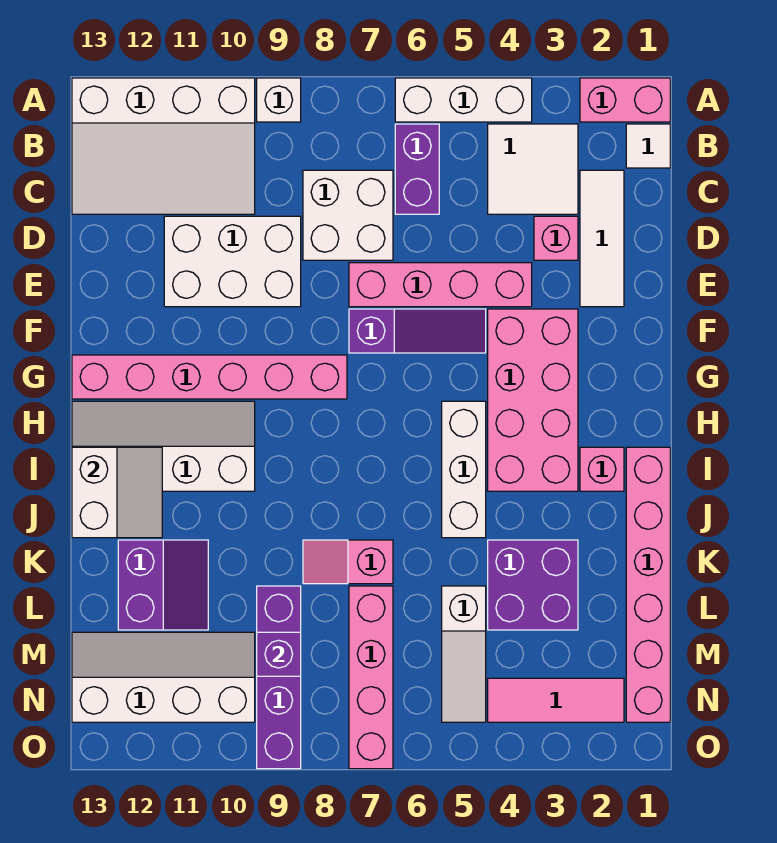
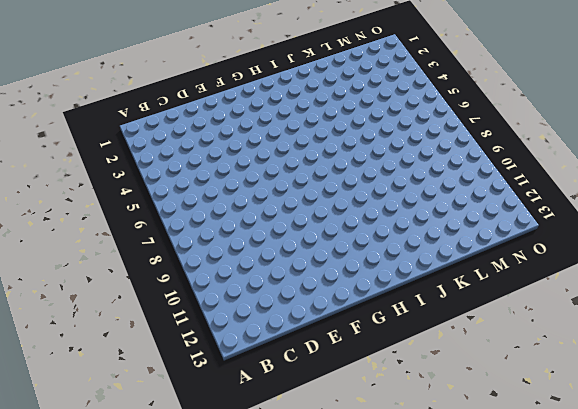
none -> pink brick A1:A2 level 1
none -> white brick A4:A6 level 1
none -> white brick A9 level 1

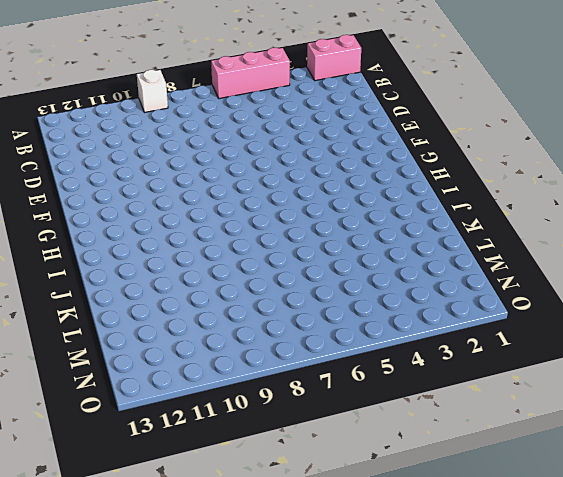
pink brick A4:A6 level 1 -> white brick A4:A6 level 1
none -> white slope A10:C13 level 1 top A
none -> white tile B1 level 1
none -> white tile B3:C4 level 1

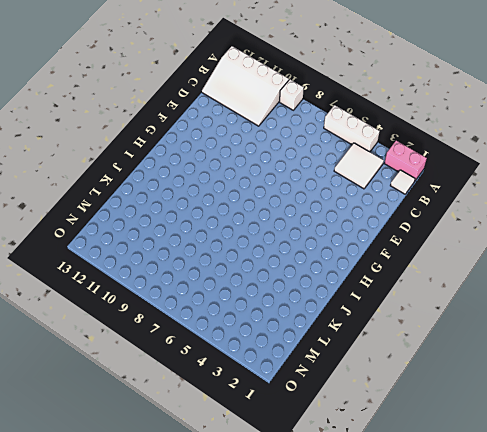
none -> purple brick B6:C6 level 1
none -> white tile C2:E2 level 1
none -> white brick C7:D8 level 1

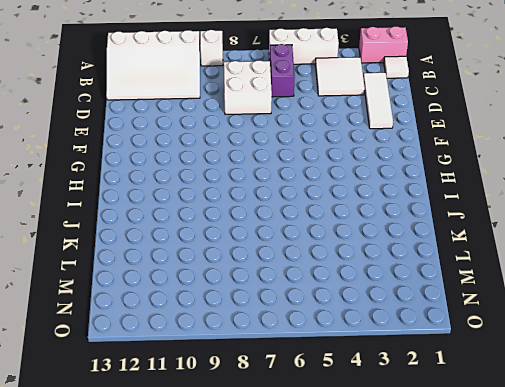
none -> pink brick D3 level 1
none -> white brick D9:E11 level 1
none -> pink brick E4:E7 level 1

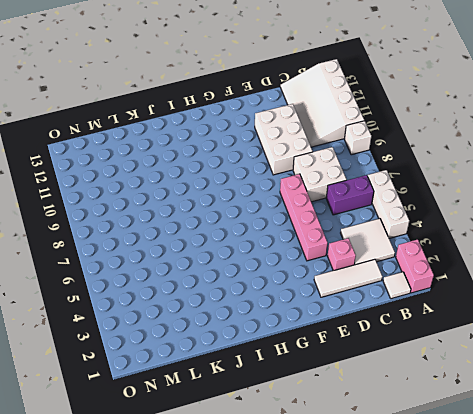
none -> pink brick F3:I4 level 1
none -> purple slope F5:F7 level 1 top 7
none -> pink brick G8:G13 level 1

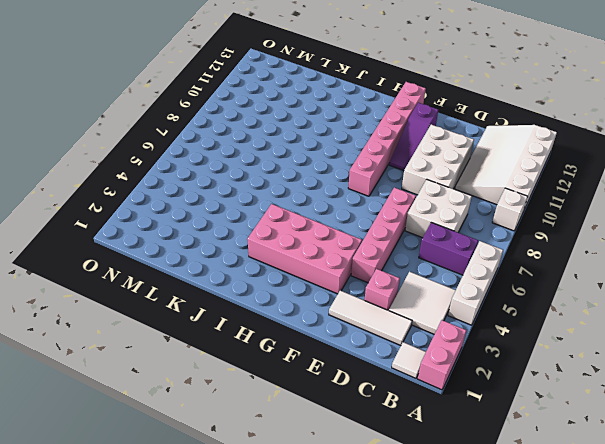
purple slope F10:F12 level 1 top 12 -> purple slope F5:F7 level 1 top 7
none -> white brick H5:J5 level 1
none -> white slope H10:I13 level 1 top I
none -> pink brick I1:N1 level 1

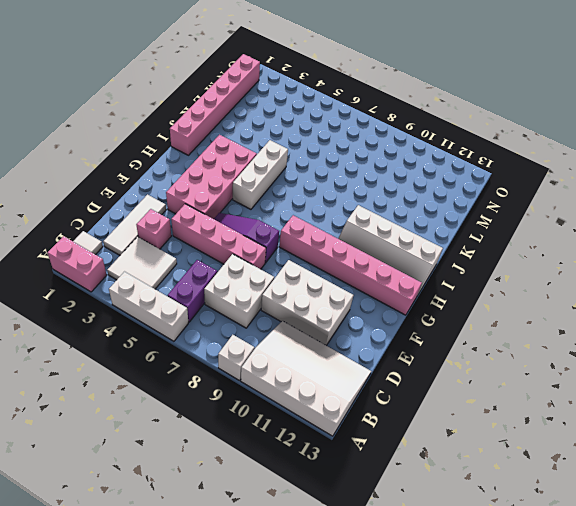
none -> pink brick I2 level 1
none -> purple brick K3:L4 level 1
none -> pink slope K7:K8 level 1 top 7

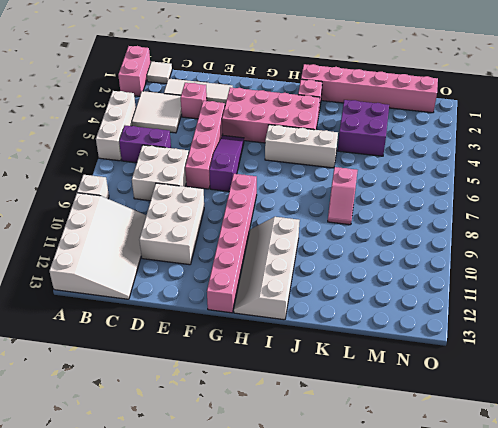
none -> purple slope K11:L12 level 1 top 12
none -> white slope L5:N5 level 1 top L
none -> pink brick L7:O7 level 1

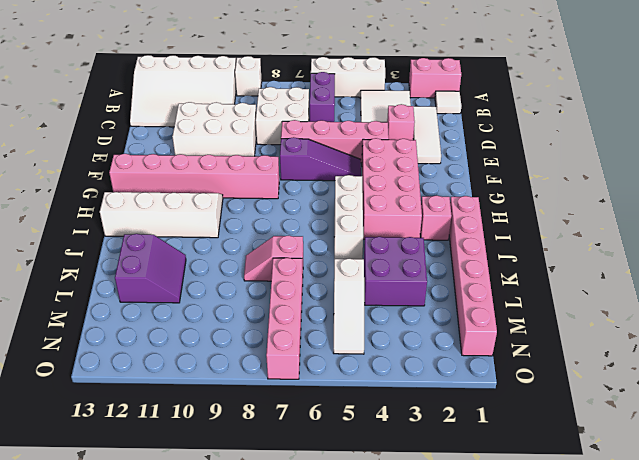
none -> purple brick L9:O9 level 1
none -> white slope M10:N13 level 1 top N
none -> pink tile N2:N4 level 1

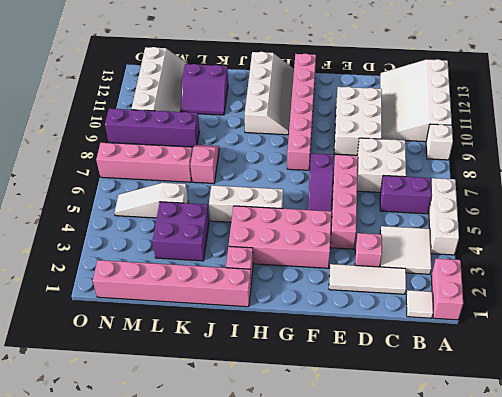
none -> pink tile N2:N4 level 1
none -> white slope I12:J13 level 2 top 13
none -> purple brick M9 level 2

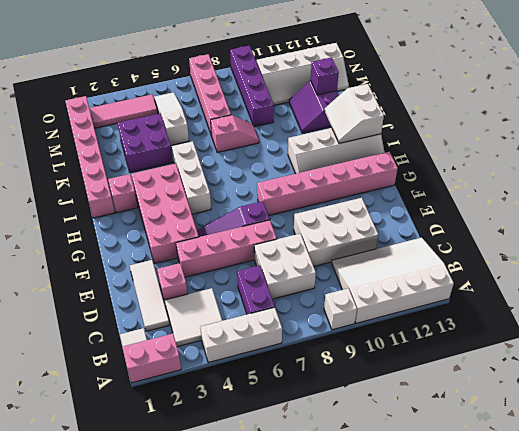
purple brick L12 level 2 -> purple brick M9 level 2

